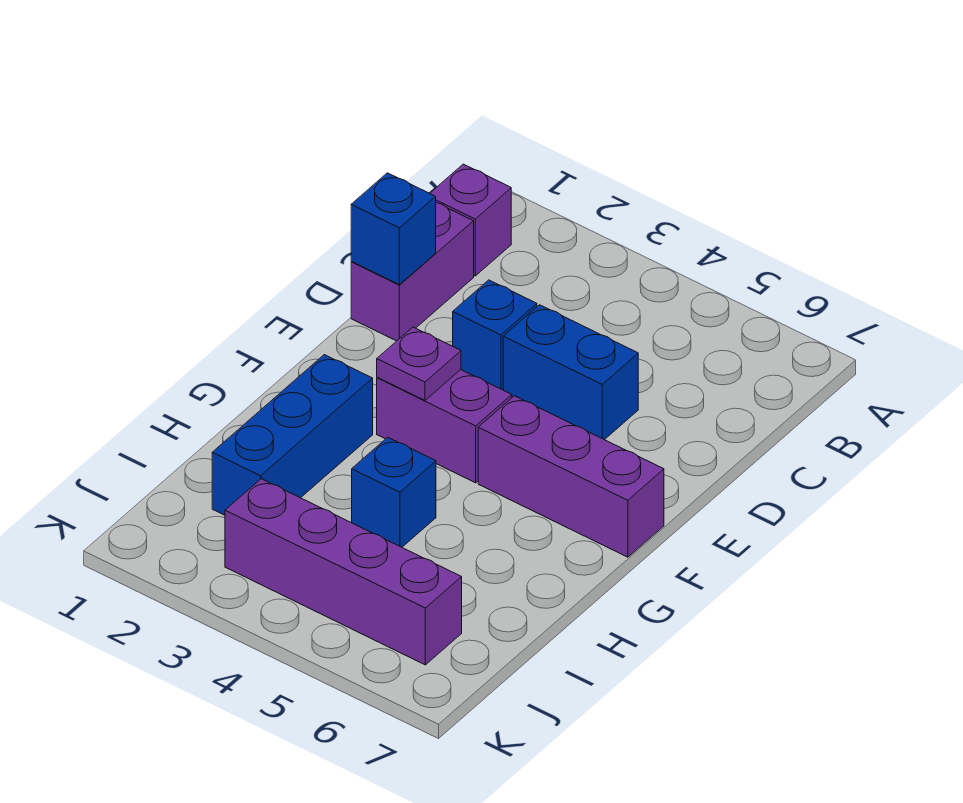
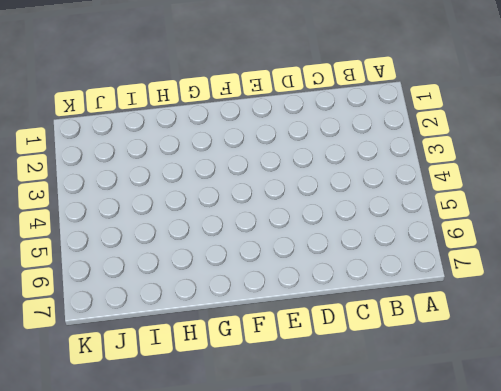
none -> purple brick B1 level 1
none -> purple brick C1:D1 level 1

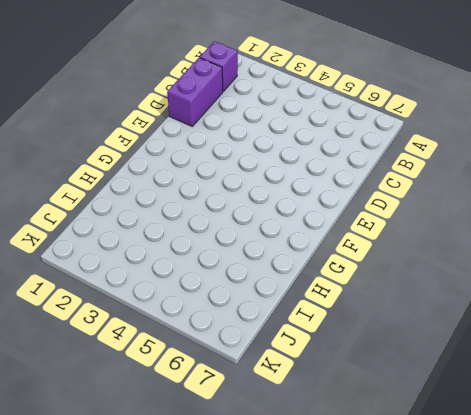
none -> blue brick D3 level 1
none -> blue brick D4:D5 level 1

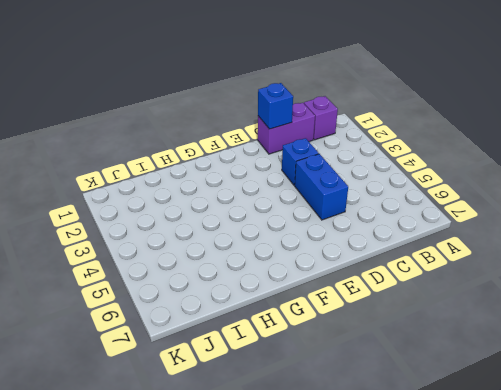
none -> purple brick F3:F4 level 1
none -> purple brick F5:F7 level 1

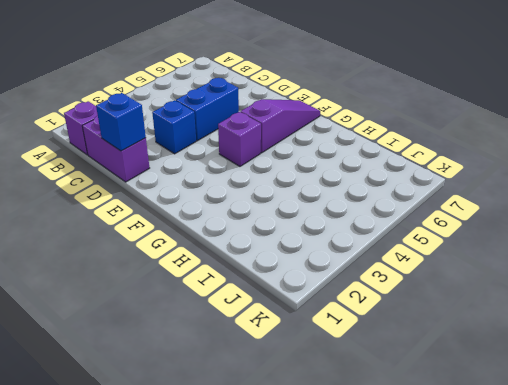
purple brick F4 level 1 -> purple brick F3:F4 level 1
purple slope F5:F7 level 1 top 5 -> purple brick F5:F7 level 1
none -> blue brick G2:I2 level 1
none -> blue brick H4 level 1

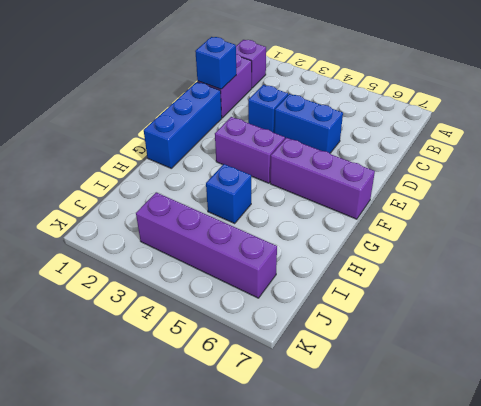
blue brick E1:G1 level 1 -> blue brick G2:I2 level 1
none -> purple plate F3 level 2

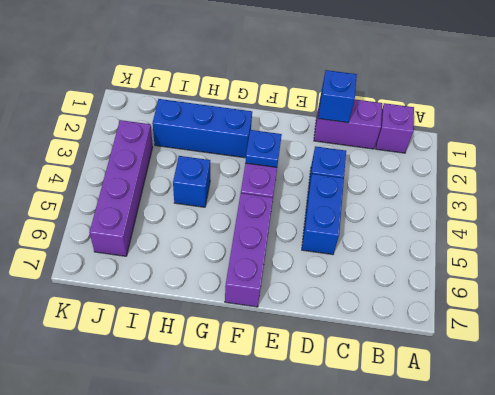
blue plate F3 level 2 -> purple plate F3 level 2

